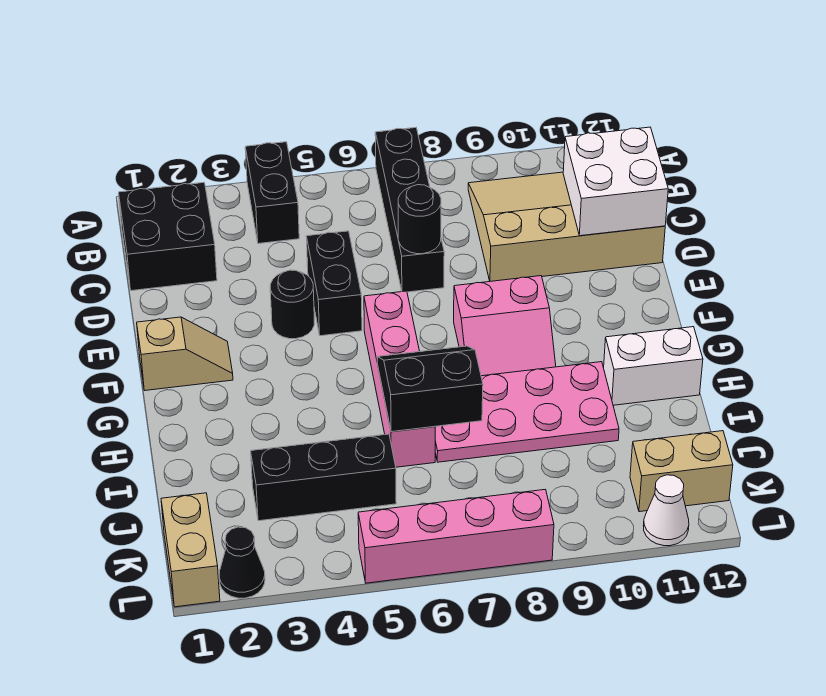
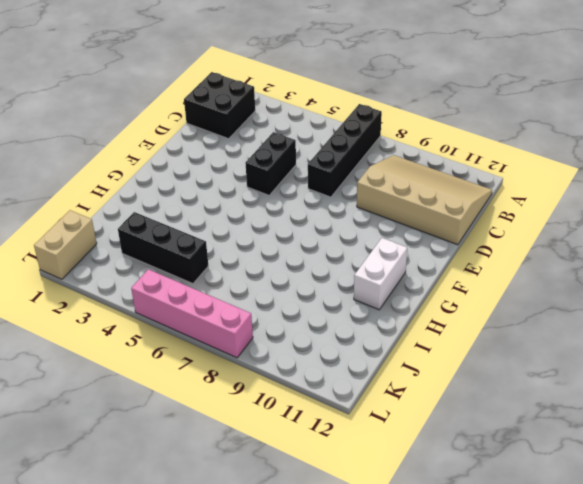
white brick G11:H11 level 1 -> white brick H11:H12 level 1
none -> black brick A4:B4 level 1
none -> black round brick E4 level 1
none -> tan slope F1:F2 level 1 top 1

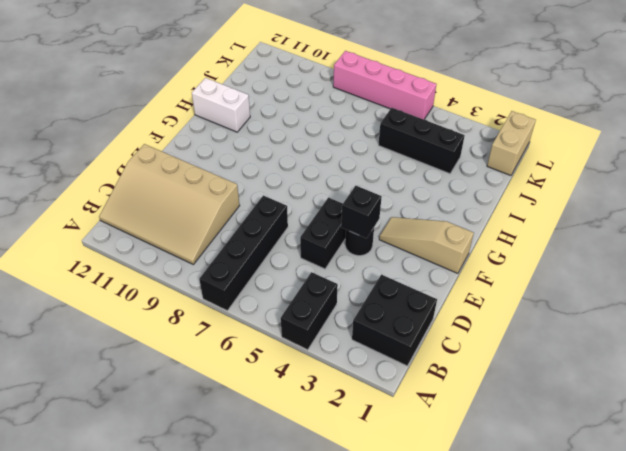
black brick E4 level 2 -> none
tan slope F1:F3 level 1 top 1 -> tan slope F1:F2 level 1 top 1
none -> pink brick F6:I6 level 1
none -> pink slope F8:G9 level 1 top F
none -> pink plate H7:I10 level 1

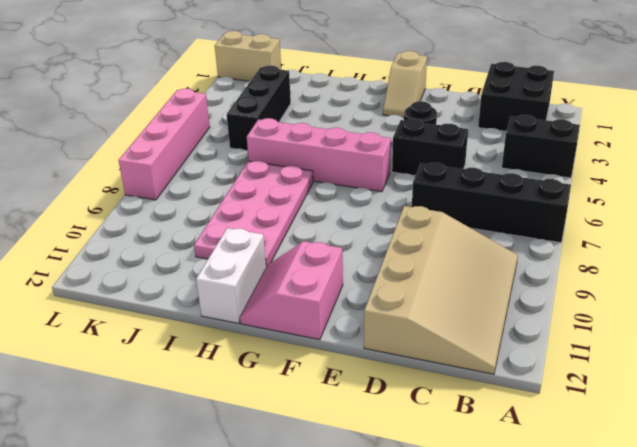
pink slope F11:G12 level 1 top F -> pink slope F8:G9 level 1 top F
none -> tan brick K11:K12 level 1
none -> black cone L2 level 1
none -> white cone L11 level 1

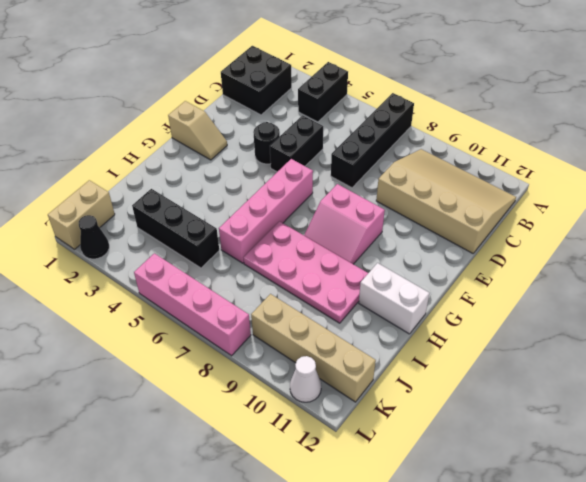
tan brick K9:K12 level 1 -> tan brick K11:K12 level 1
none -> white brick C11:D12 level 2
none -> black round brick D7 level 2
none -> black slope H6:I7 level 2 top I

